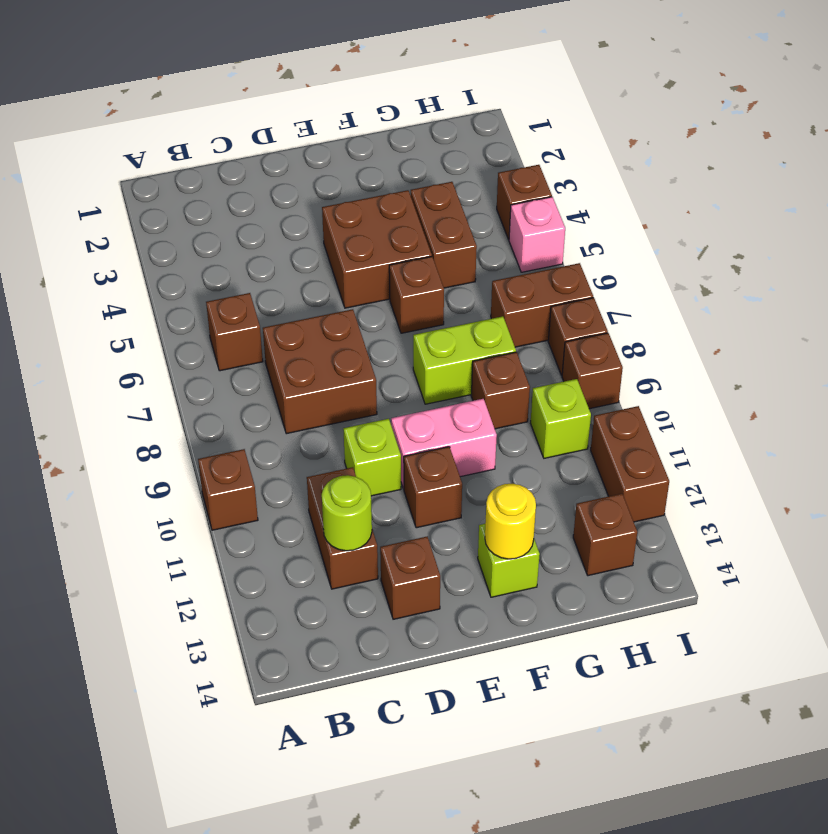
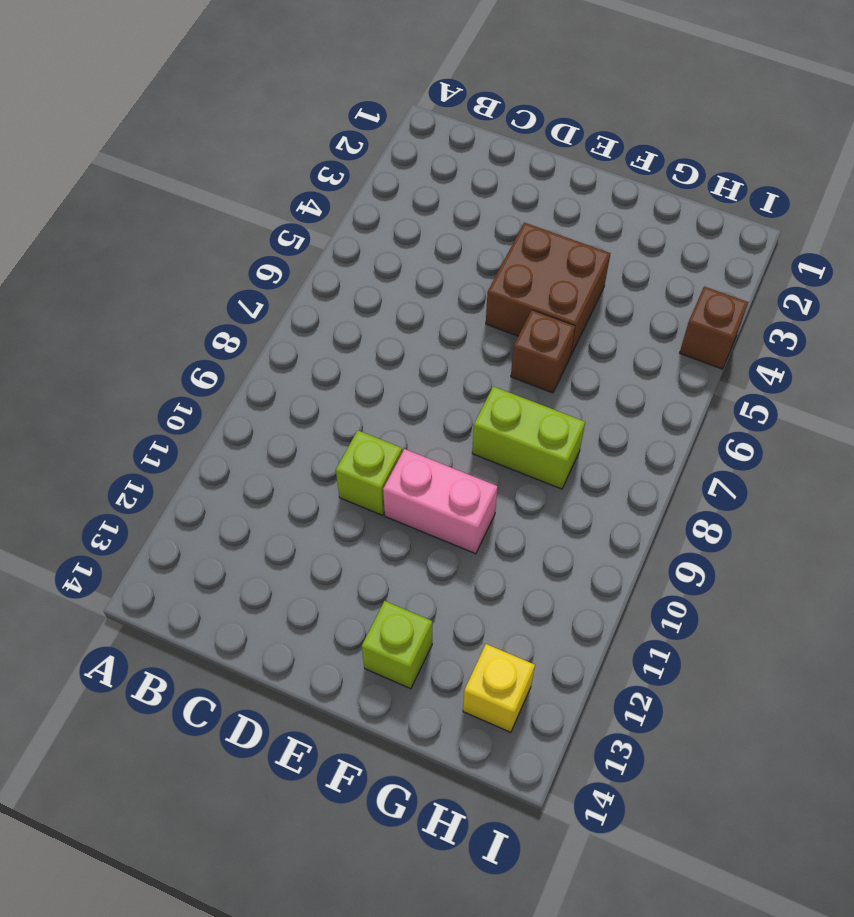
yellow brick H13 level 1 -> brown brick H13 level 1
none -> brown brick A10 level 1
none -> brown brick B6 level 1
none -> brown brick C7:D8 level 1

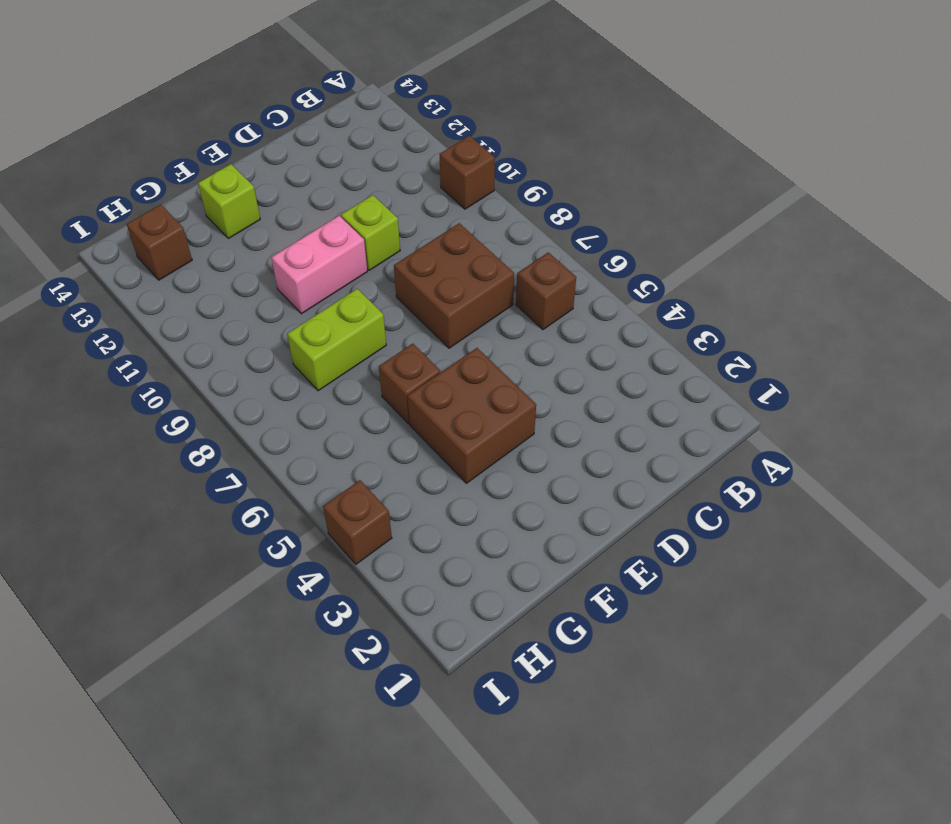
none -> brown brick C11:C12 level 1
none -> brown brick D13 level 1
none -> brown brick E11 level 1

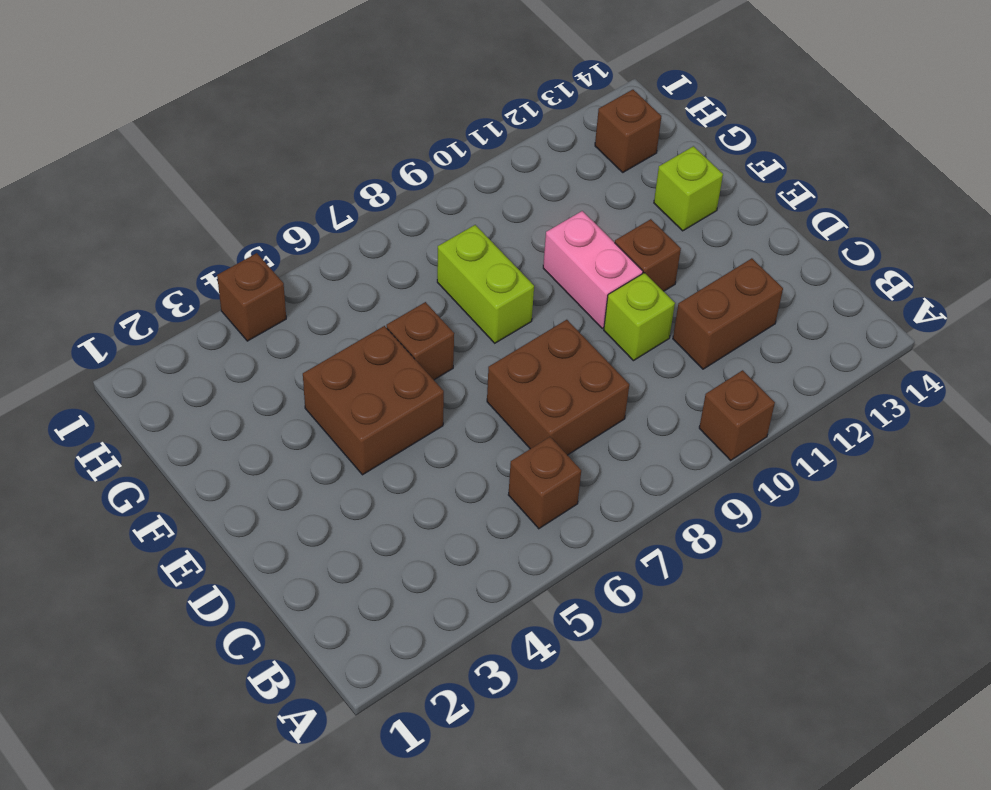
none -> brown brick D13 level 1
none -> brown brick G4:G5 level 1
none -> brown brick G9 level 1

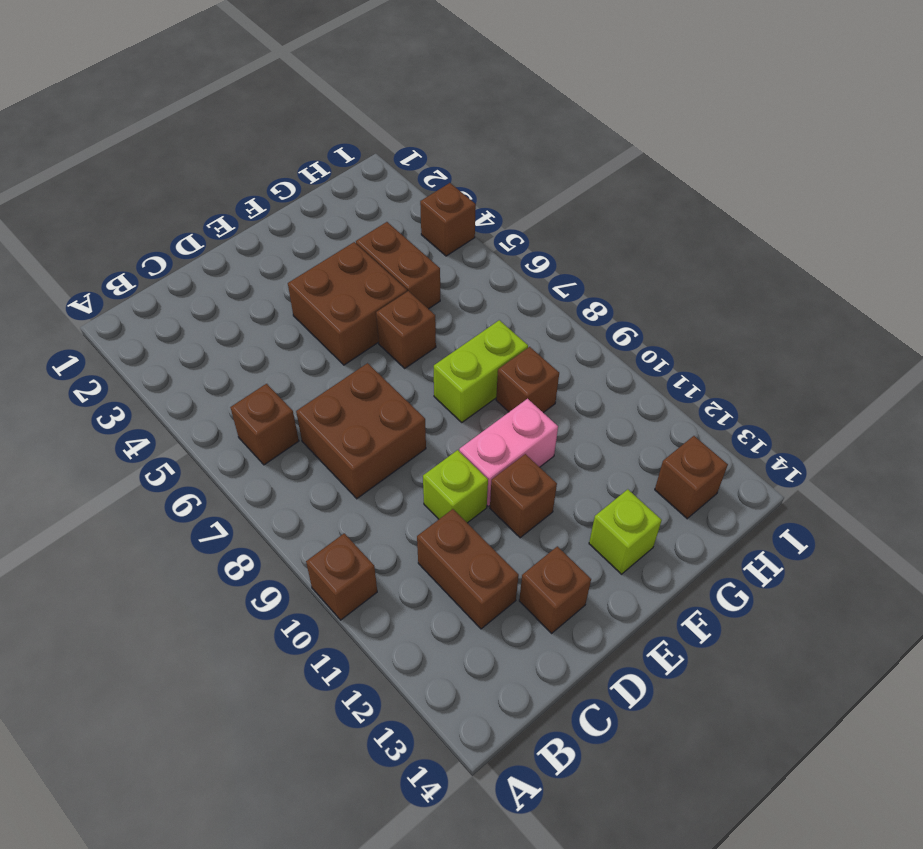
none -> brown brick H7:I7 level 1
none -> lime brick H10 level 1
none -> pink brick I5 level 1

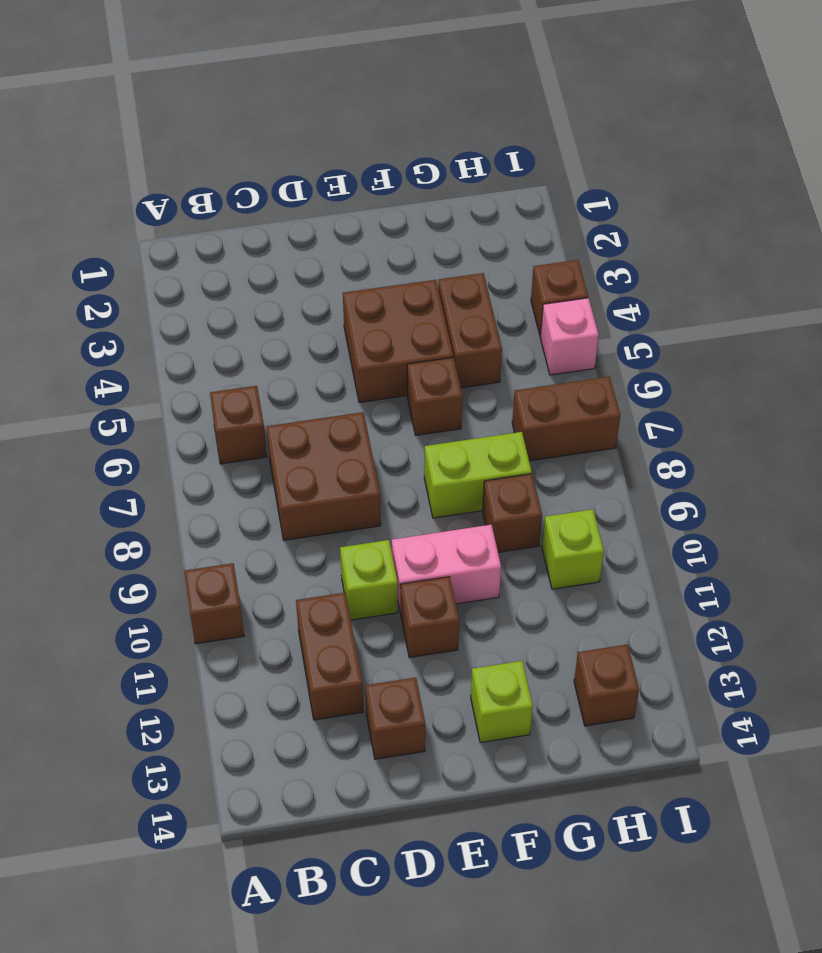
none -> brown brick I8 level 1
none -> brown brick I9 level 1
none -> brown brick I11:I12 level 1

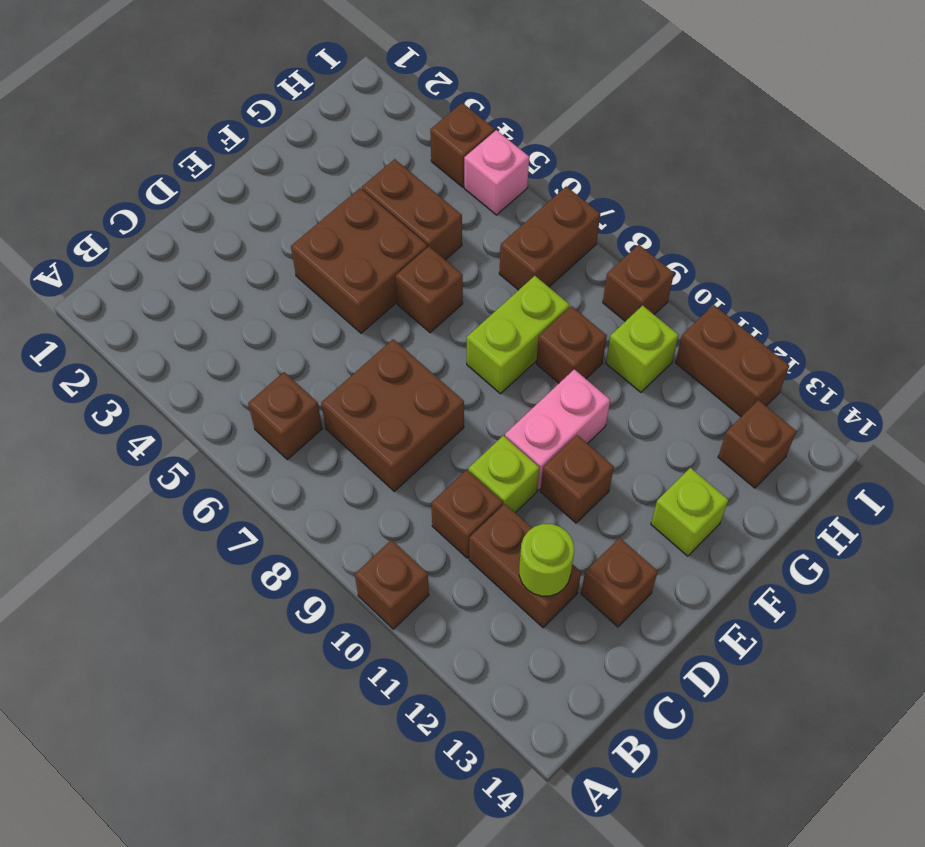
brown brick C10 level 1 -> brown brick I8 level 1
none -> yellow round brick F13 level 2

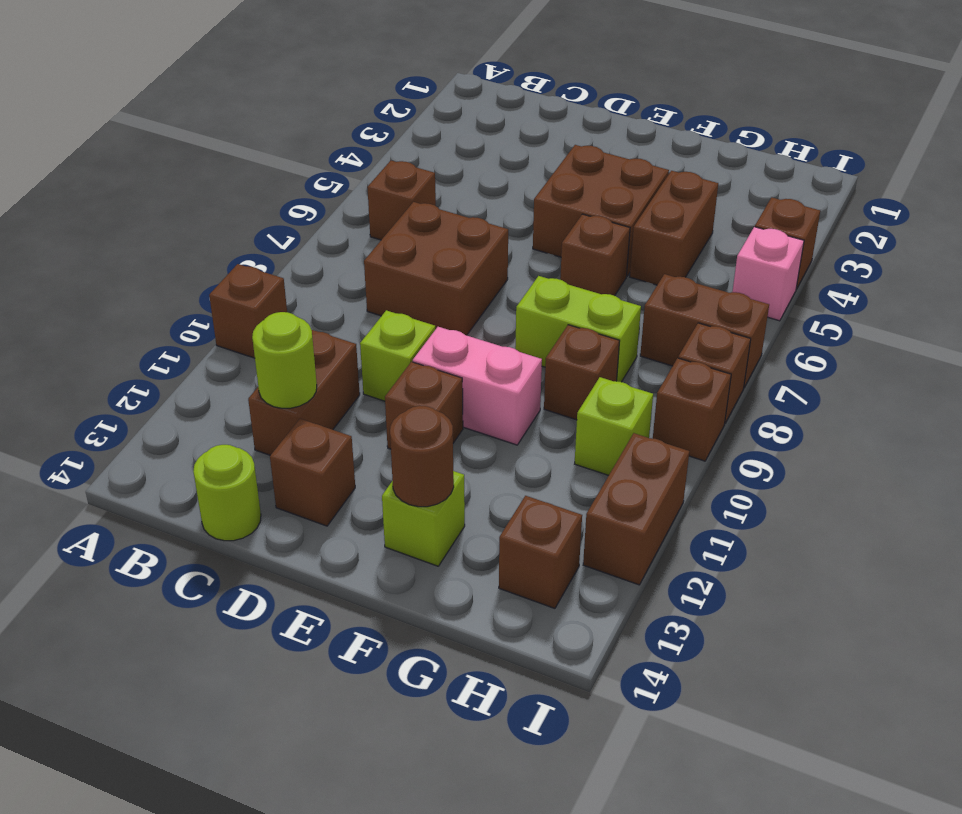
lime round brick C14 level 1 -> none
brown round brick F13 level 2 -> yellow round brick F13 level 2

